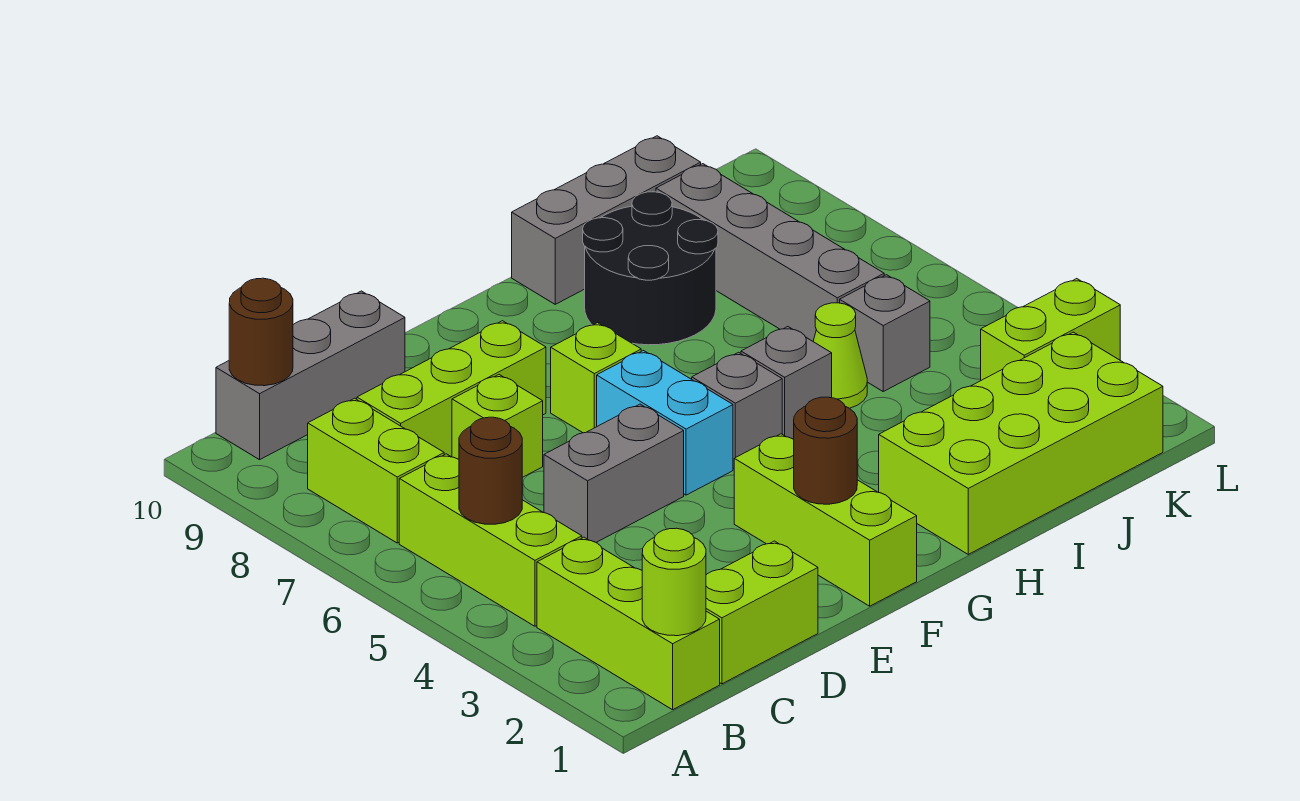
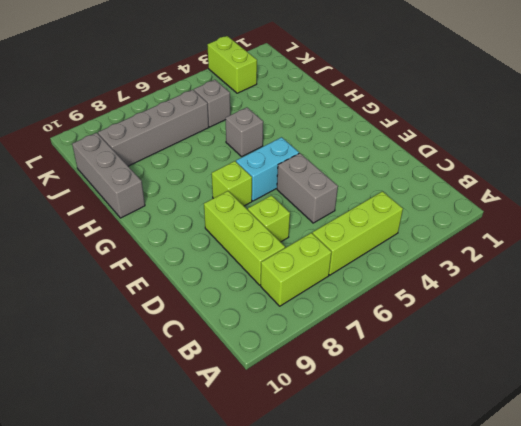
none -> lime brick B1:B3 level 1
none -> grey brick B10:D10 level 1
none -> lime brick C1:D1 level 1

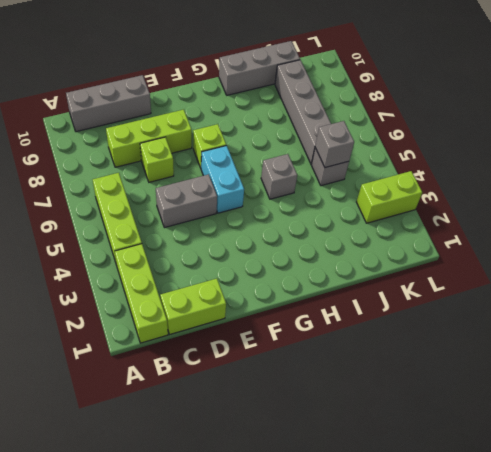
grey brick J5 level 2 -> grey brick G5 level 1
none -> lime brick B7:B8 level 1
none -> lime brick F1:F3 level 1
none -> lime brick H1:K2 level 1

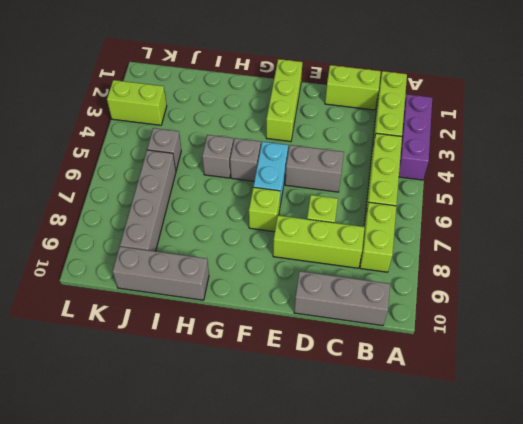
purple brick A2:A4 level 1 -> none
none -> lime brick H1:K2 level 1
none -> black round brick H8:I9 level 1
none -> lime cone I5 level 1

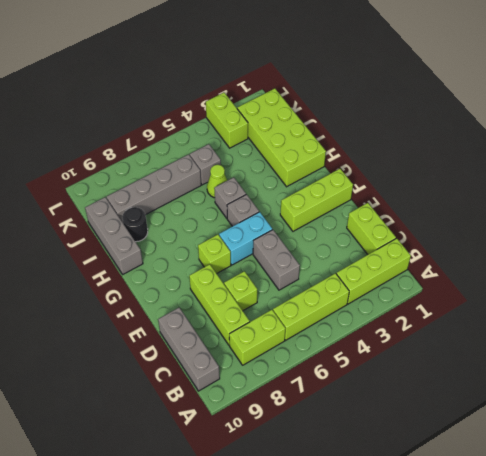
black round brick I9 level 1 -> black round brick H8:I9 level 1
none -> lime round brick B1 level 2
none -> brown round brick B5 level 2
none -> brown round brick B10 level 2

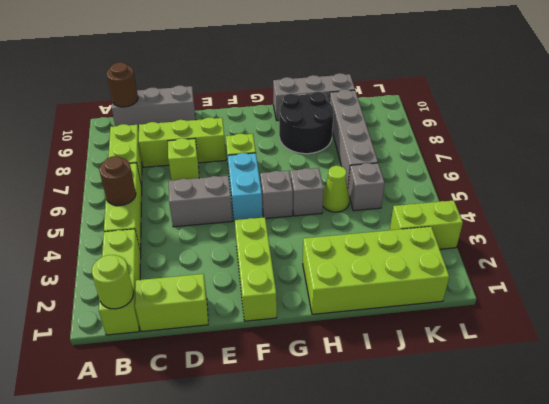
none -> brown round brick F2 level 2

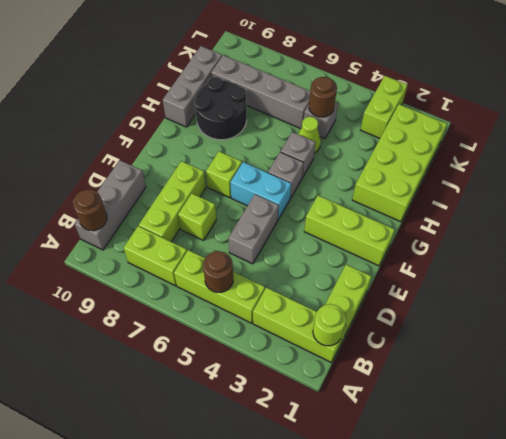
brown round brick J5 level 2 -> brown round brick F2 level 2

